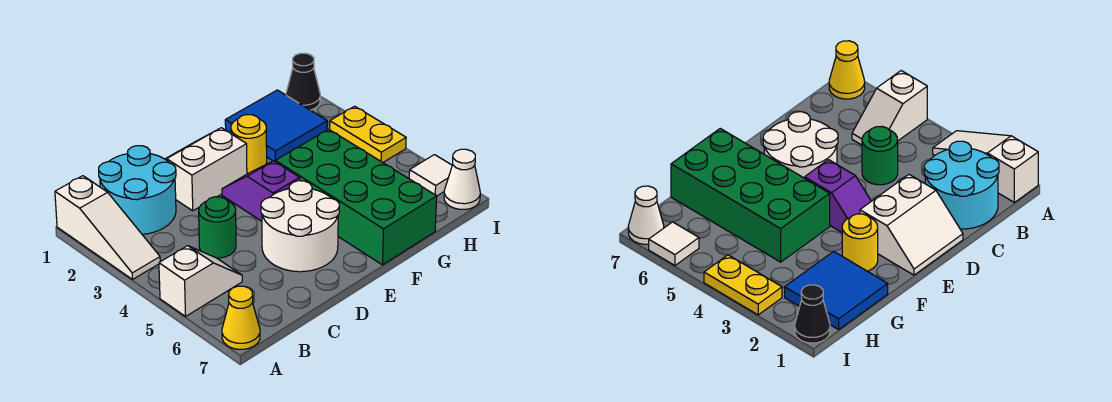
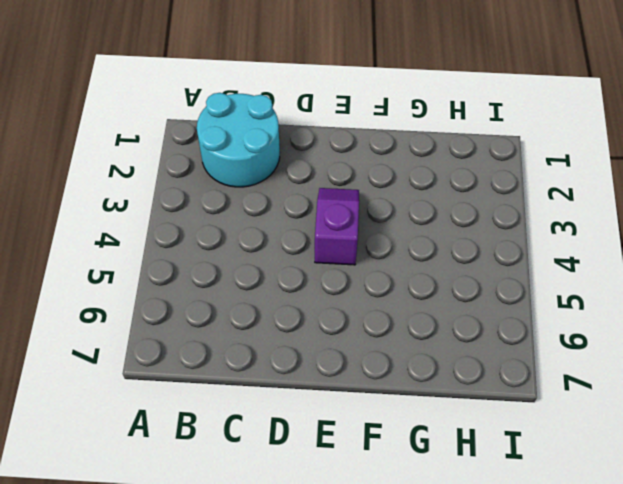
none -> white slope A1:A3 level 1 top 1
none -> white slope A5:B5 level 1 top A
none -> yellow cone A7 level 1

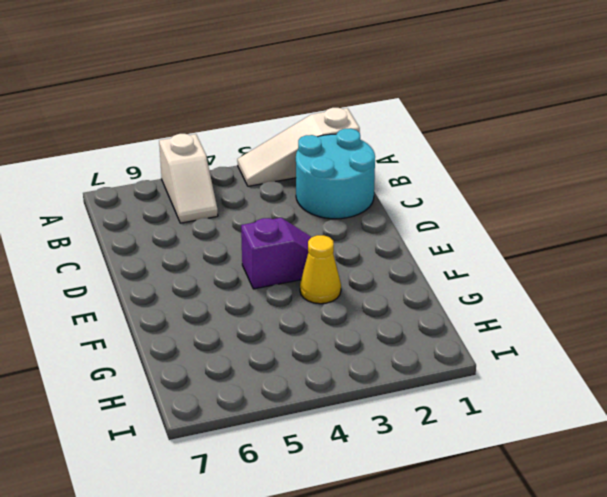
yellow cone F3 level 1 -> yellow cone A7 level 1
none -> green round brick C4 level 1
none -> white slope D1:E2 level 1 top 2
none -> white round brick D5:E6 level 1

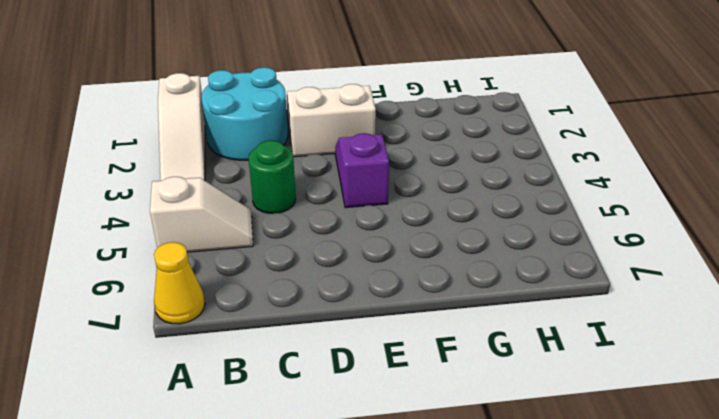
none -> white round brick D5:E6 level 1
none -> yellow round brick F2 level 1
none -> green brick F4:G7 level 1

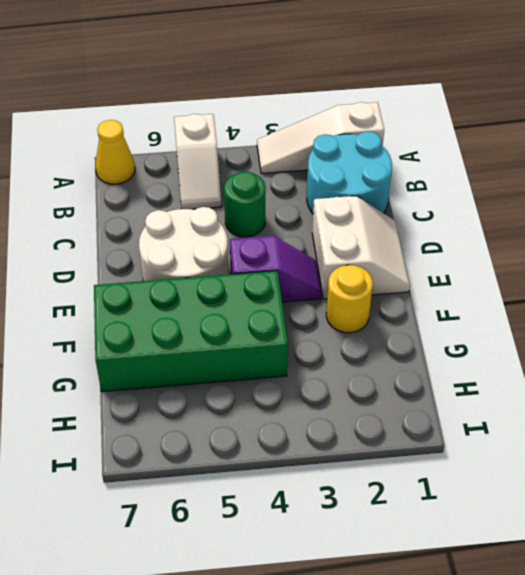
none -> blue tile G1:H2 level 1
none -> black cone I1 level 1
none -> yellow plate I3:I4 level 1

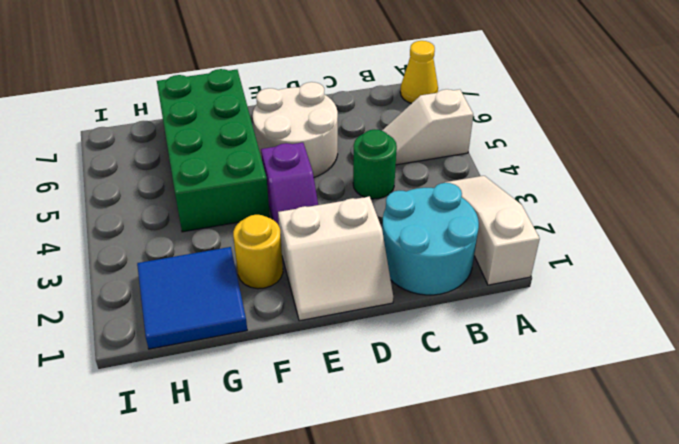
none -> black cone I1 level 1
none -> yellow plate I3:I4 level 1
none -> white tile I6 level 1

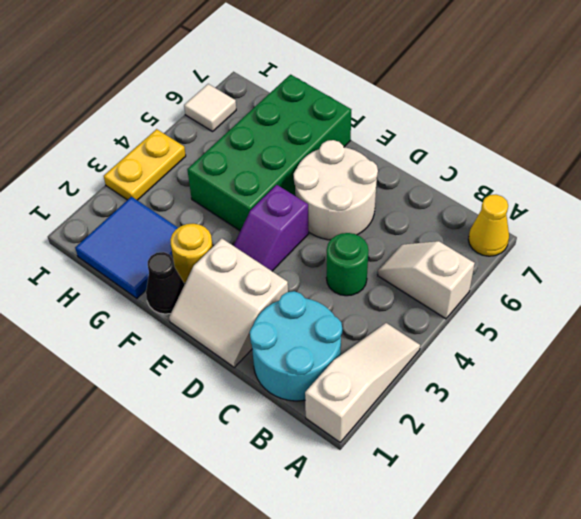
black cone F1 level 1 -> black cone I1 level 1
none -> white cone I7 level 1

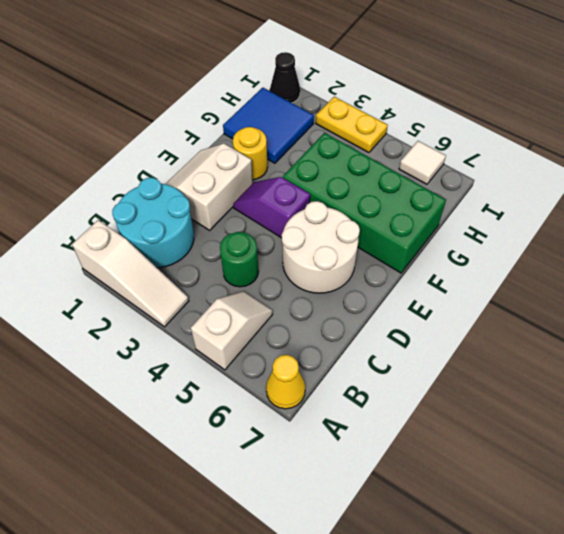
none -> white cone I7 level 1

